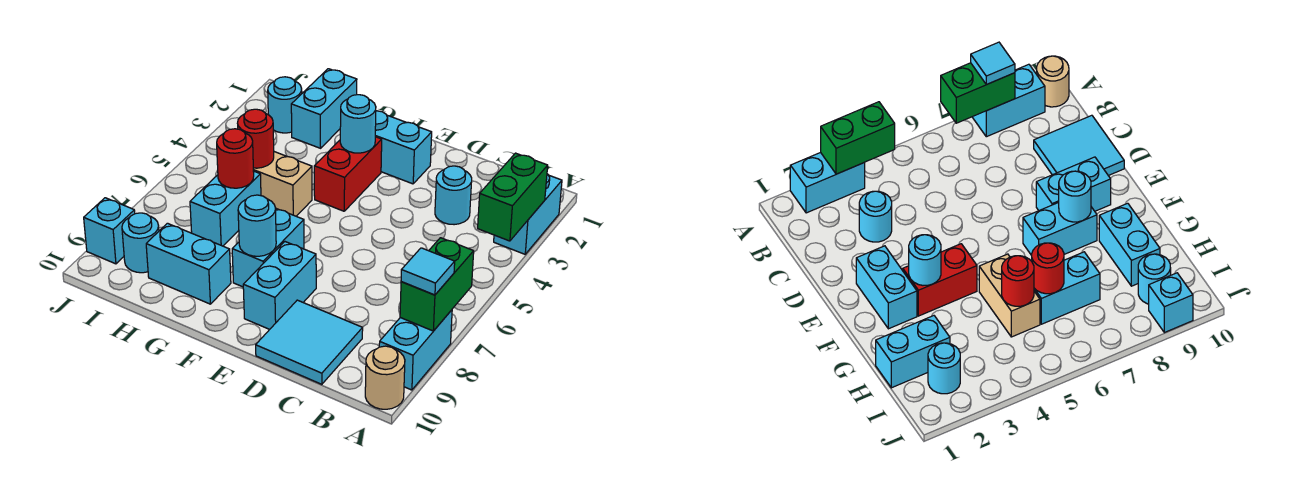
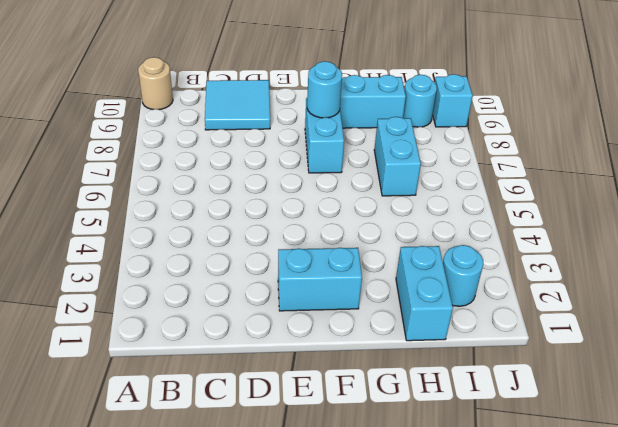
none -> cyan brick A2:A3 level 1
none -> cyan brick A8:A9 level 1
none -> cyan round brick C3 level 1

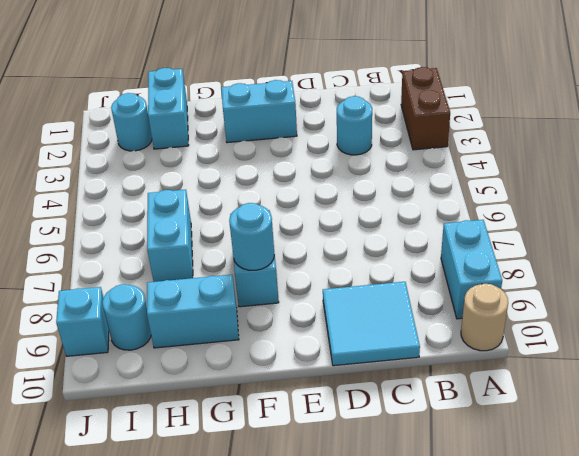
brown brick A2:A3 level 1 -> cyan brick A2:A3 level 1
none -> cyan brick E8:E9 level 1
none -> red brick F3:F4 level 1
none -> tan brick G5:H5 level 1

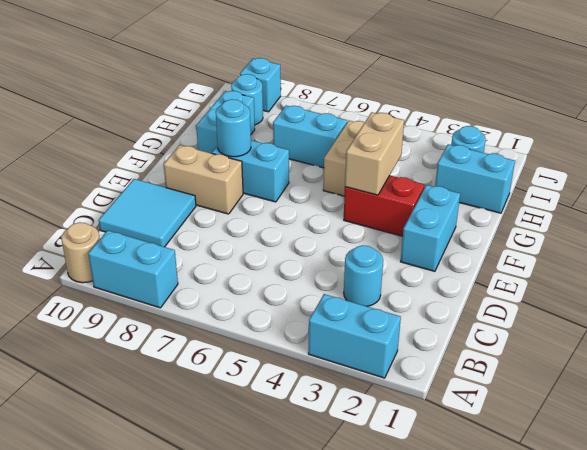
tan brick E8:E9 level 1 -> cyan brick E8:E9 level 1
tan brick F4:G4 level 2 -> none
none -> green brick A3:A4 level 2
none -> green brick A7:A8 level 2
none -> cyan round brick F3 level 2

